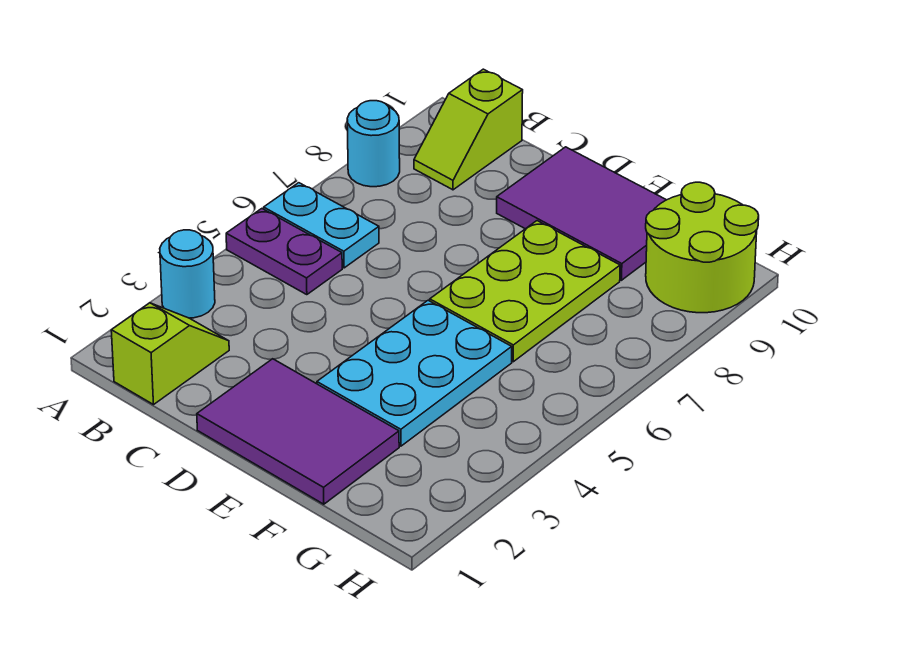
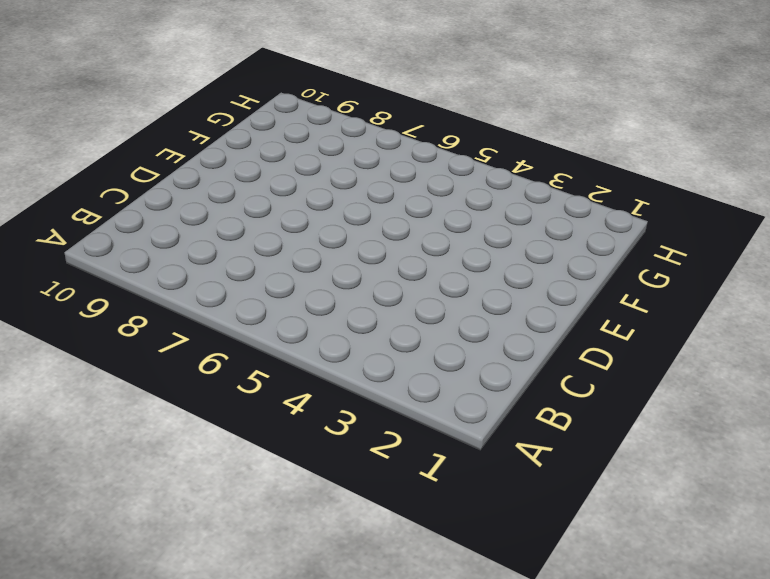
none -> cyan round brick A3 level 1
none -> purple plate A5:B5 level 1

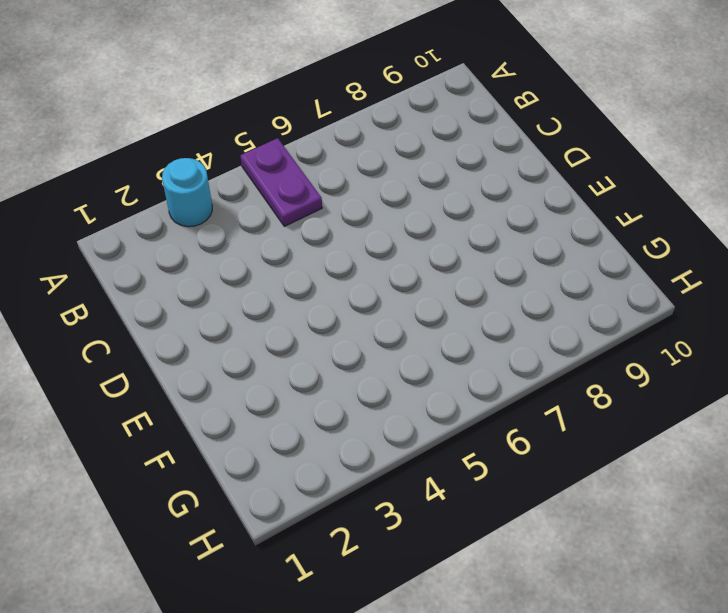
none -> cyan plate A6:B6 level 1
none -> cyan round brick A8 level 1

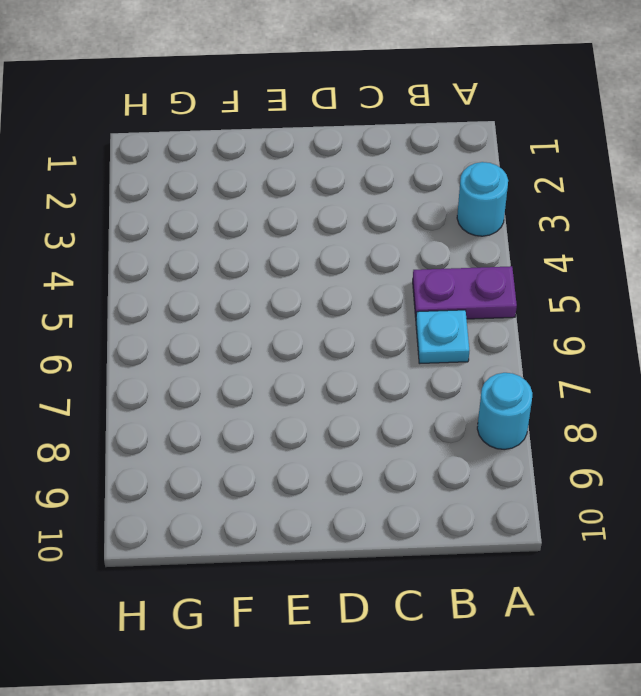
cyan plate B6 level 1 -> cyan plate A6:B6 level 1
none -> lime slope B1:B2 level 1 top 1
none -> lime slope B9:B10 level 1 top 10

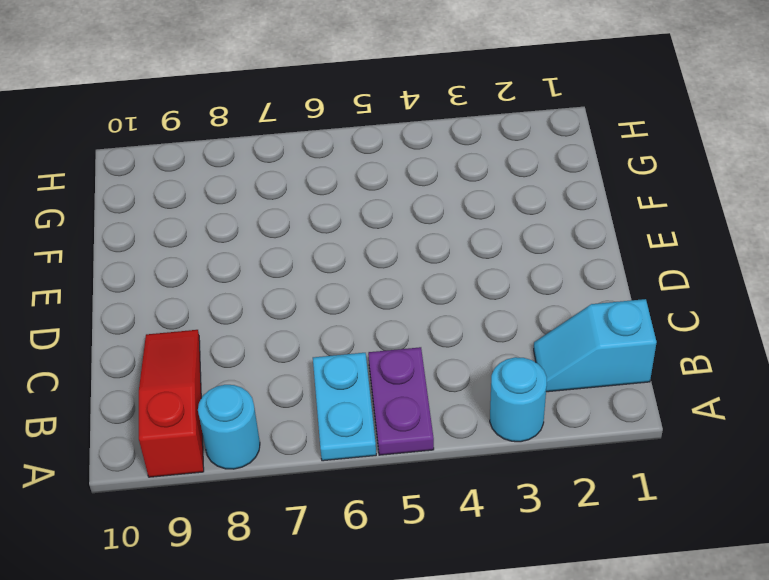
red slope A9:C9 level 1 top A -> lime slope B9:B10 level 1 top 10
cyan slope B1:B2 level 1 top 1 -> lime slope B1:B2 level 1 top 1
none -> purple tile D1:F2 level 1
none -> purple tile D9:F10 level 1

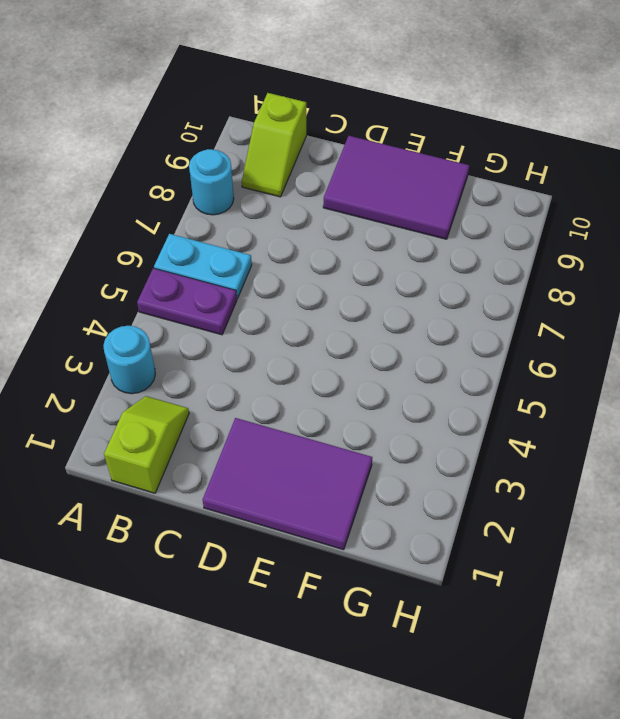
none -> cyan plate E3:F5 level 1
none -> lime plate E6:F8 level 1

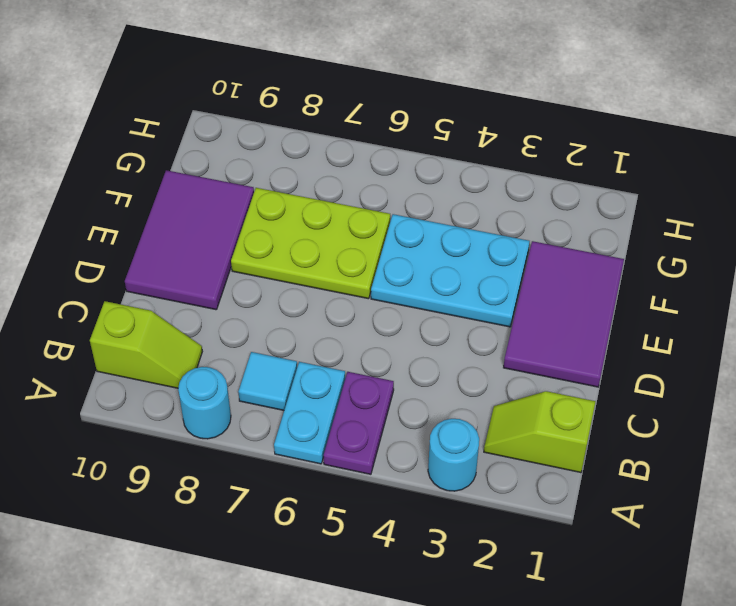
cyan tile B7 level 1 -> none
none -> lime round brick G9:H10 level 1

